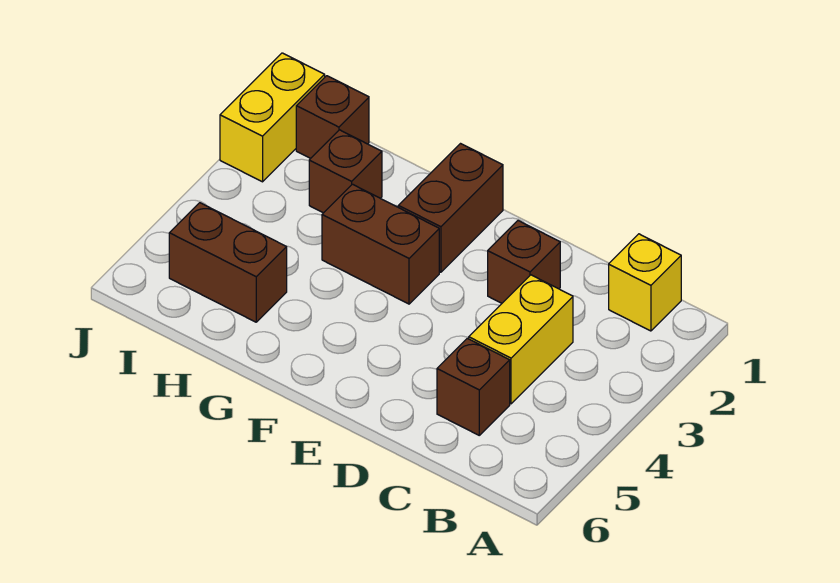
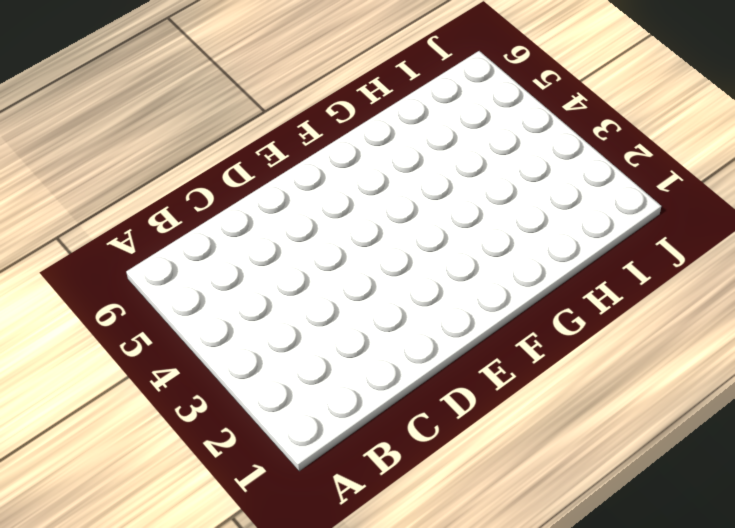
none -> yellow brick B1 level 1
none -> yellow brick C3:C4 level 1

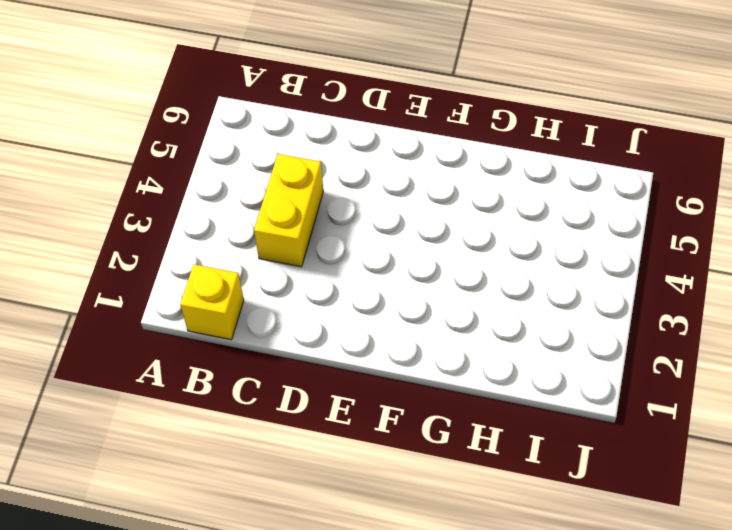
none -> brown brick C5 level 1
none -> brown brick D2 level 1

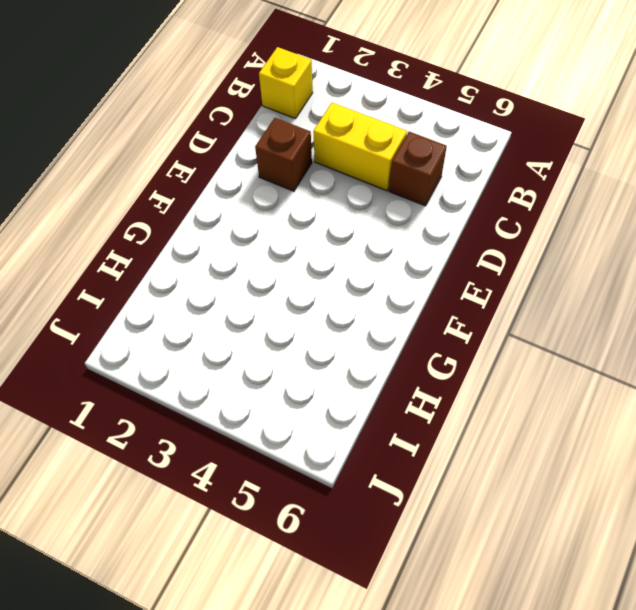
none -> brown brick F1:F2 level 1
none -> brown brick F3:G3 level 1

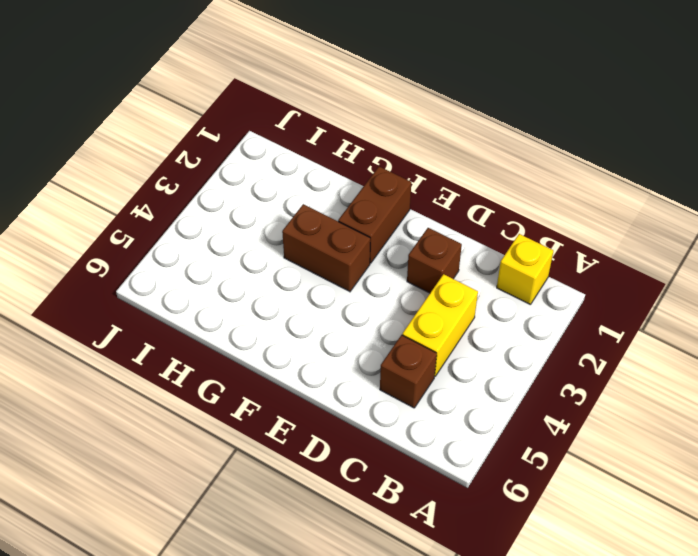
none -> brown brick H2 level 1
none -> brown brick H5:I5 level 1

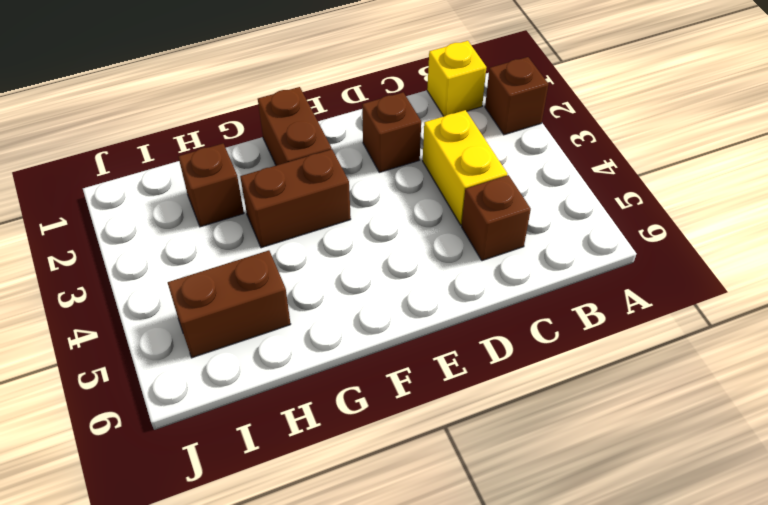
brown brick A2 level 1 -> brown brick I1 level 1
none -> yellow brick J1:J2 level 1

